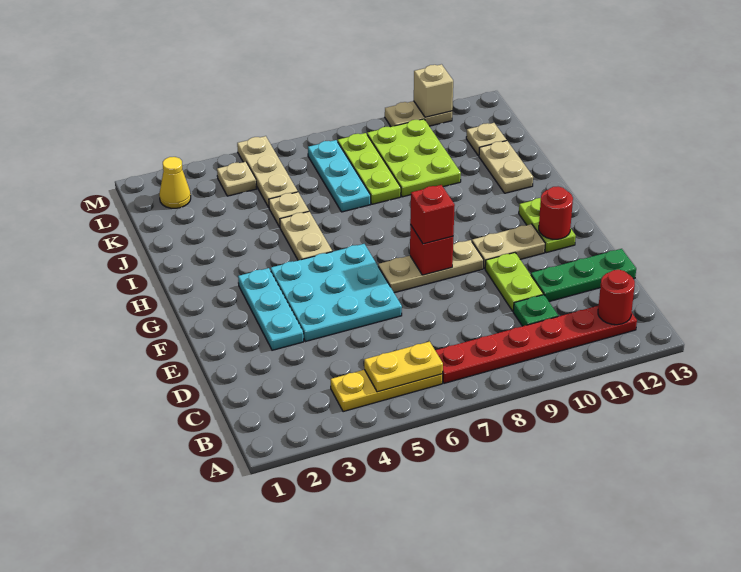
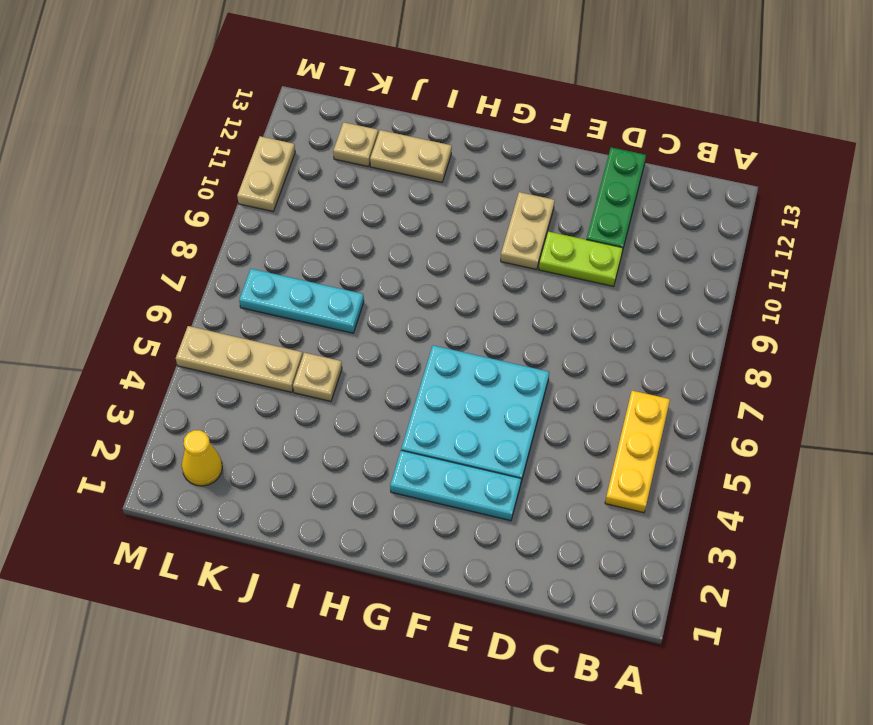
none -> red plate B7:B12 level 1
none -> green plate C10 level 1
none -> tan plate F7:F9 level 1

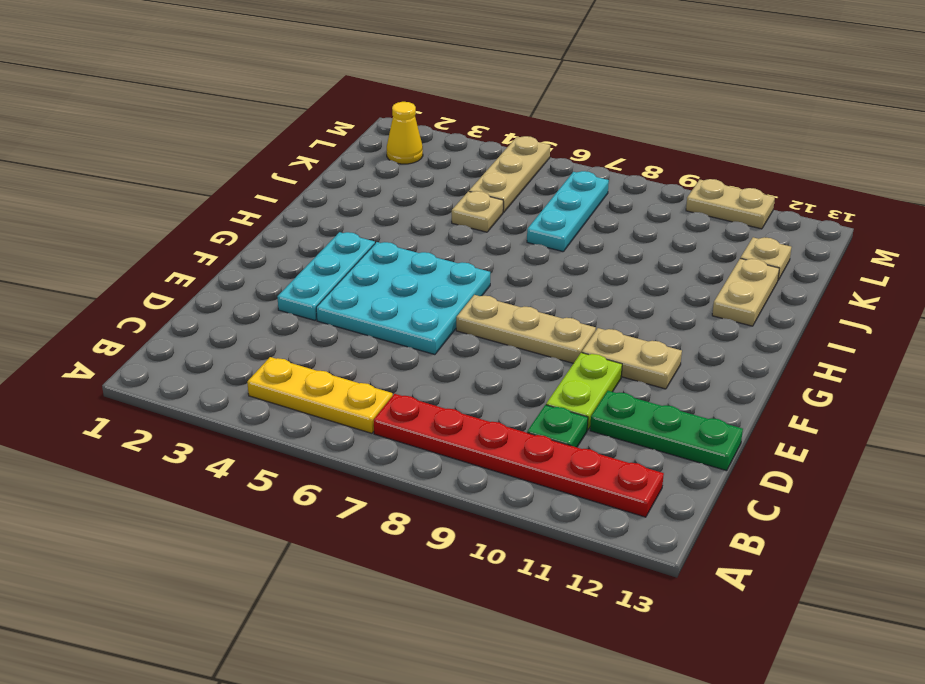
none -> lime plate F12:G12 level 1
none -> tan plate H5:I5 level 1
none -> lime plate J8:L8 level 1

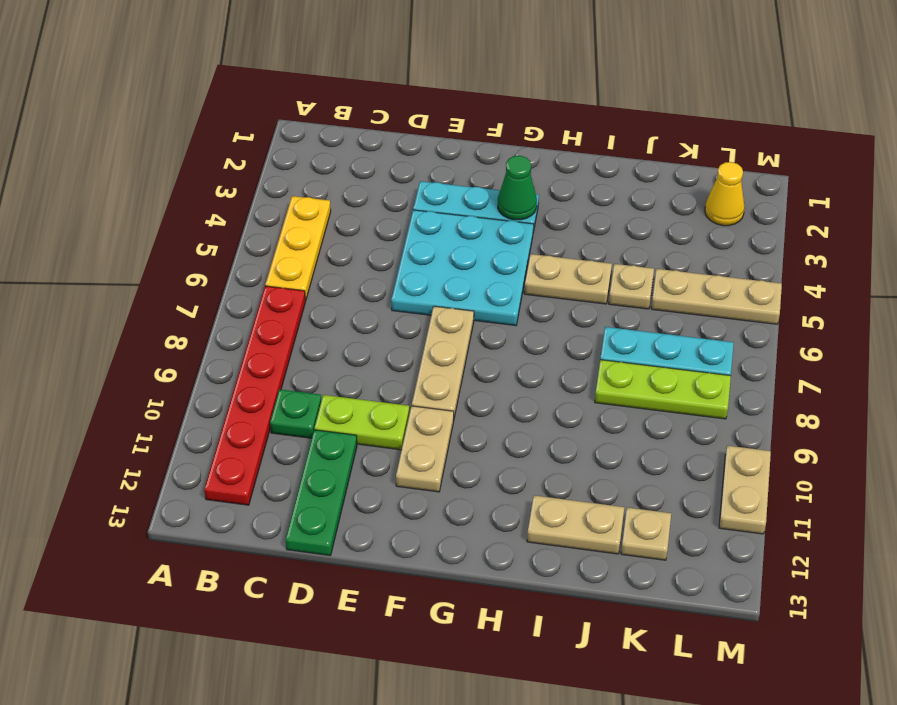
green cone G3 level 2 -> none
none -> lime plate F12:G12 level 1
none -> lime plate J9:L10 level 1
none -> tan plate L4 level 1

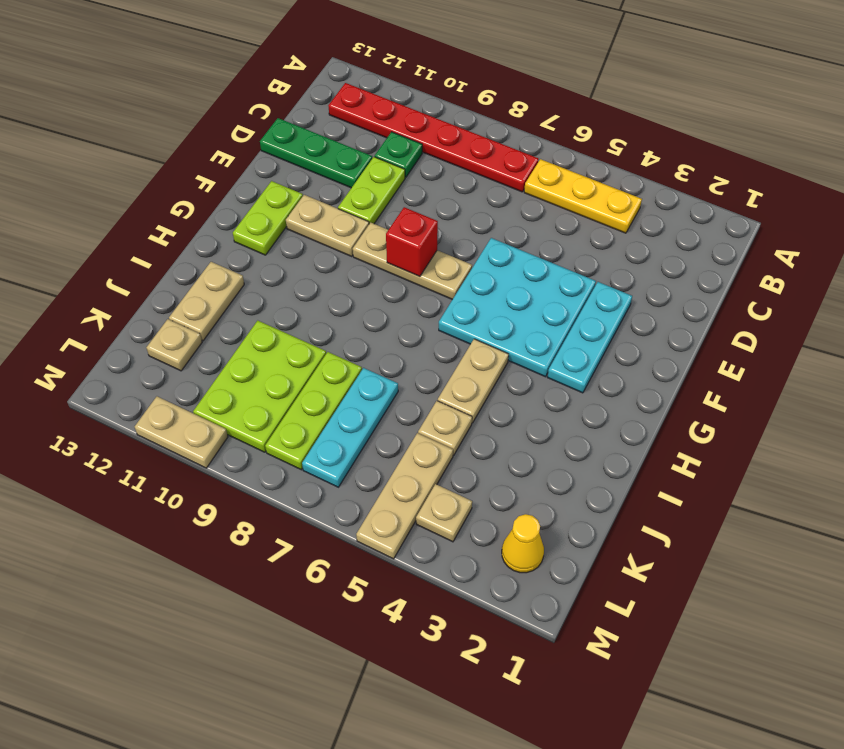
none -> yellow plate B5:B6 level 2
none -> red round brick B12 level 2
none -> red round brick F12 level 2

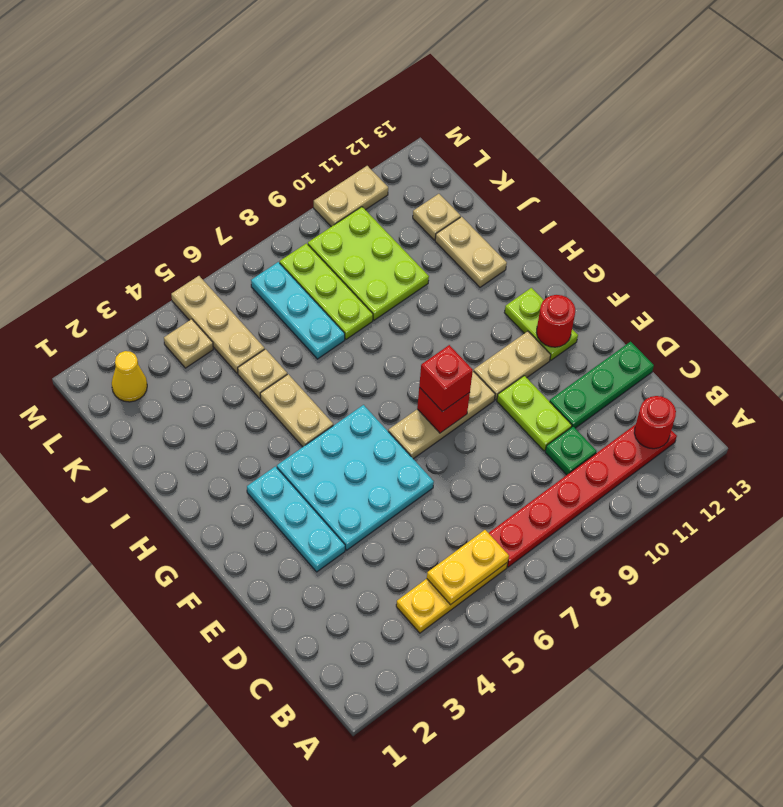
none -> tan brick M11 level 2

